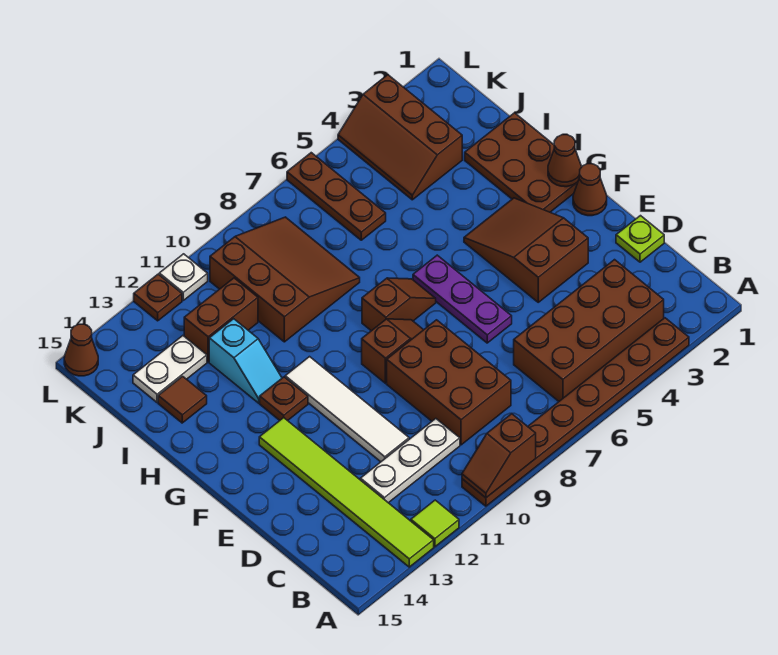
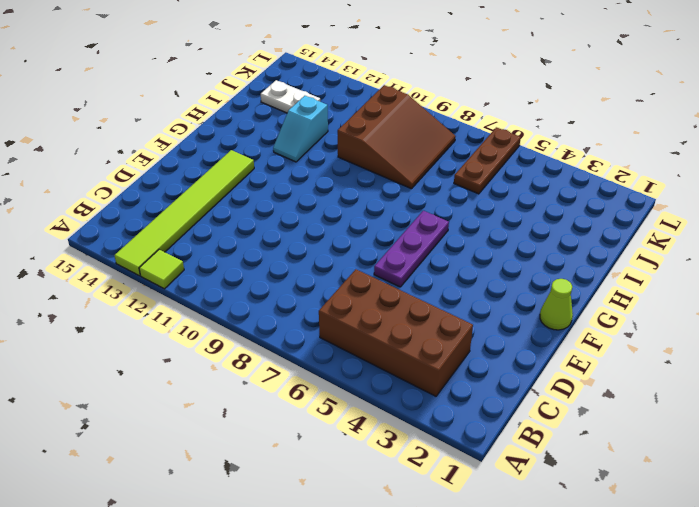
lime cone F1 level 1 -> brown cone F1 level 1
none -> brown plate A3:A10 level 1
none -> brown brick C8:E9 level 1
none -> white plate C10:C12 level 1

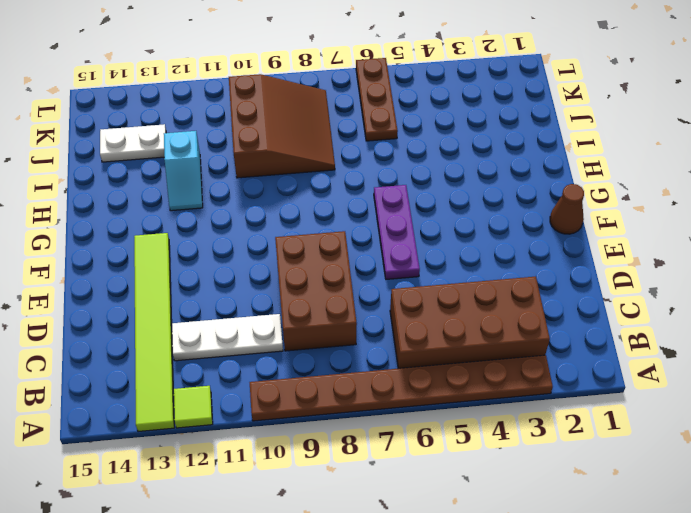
none -> lime plate D1 level 1
none -> white tile D11:G11 level 1
none -> brown slope E3:G4 level 1 top E

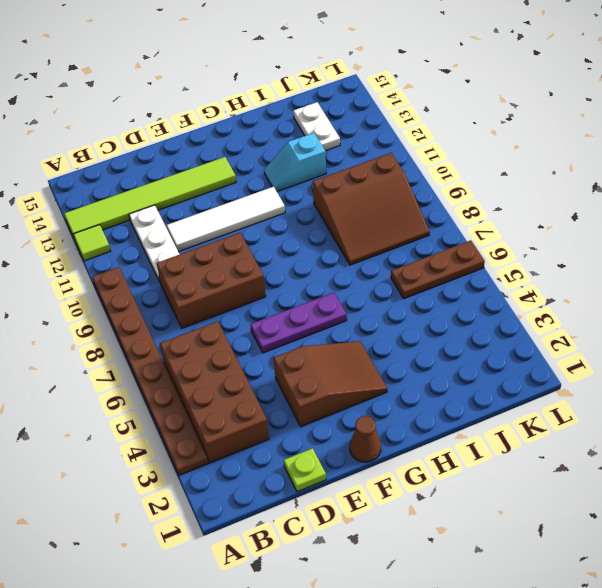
none -> brown slope F8:F9 level 1 top 9
none -> brown plate G1:I2 level 1
none -> brown slope G7:G8 level 1 top 8

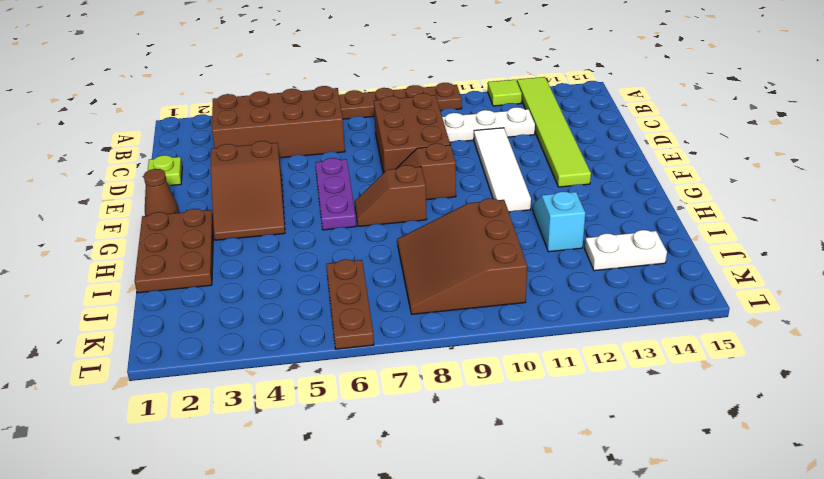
none -> brown plate G12 level 1
none -> brown tile I14 level 1
none -> brown slope J3:L4 level 1 top 3

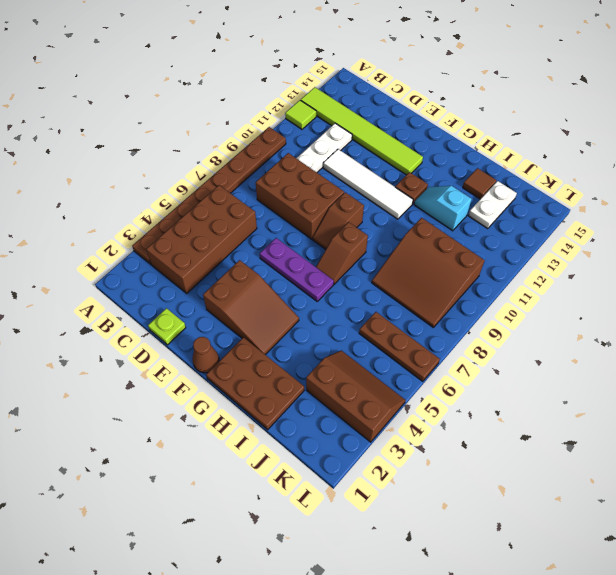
none -> brown brick J11:J12 level 1
none -> white plate L11 level 1
none -> brown plate L12 level 1

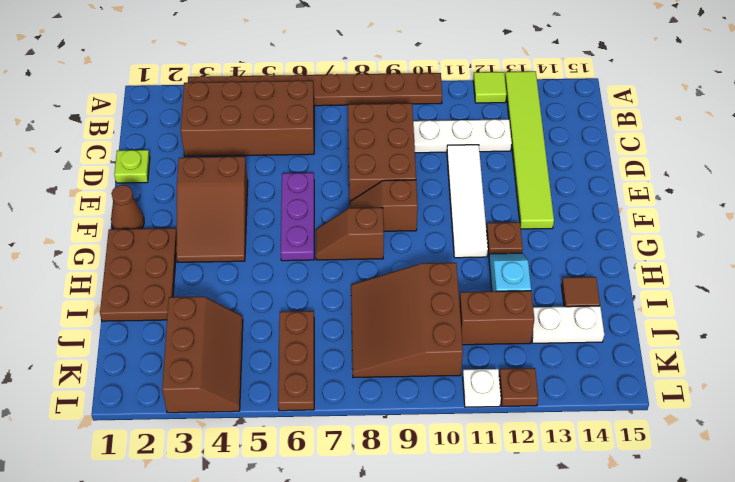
none -> brown cone L15 level 1
none -> brown slope A9:A10 level 2 top 9
none -> brown cone G1 level 2

